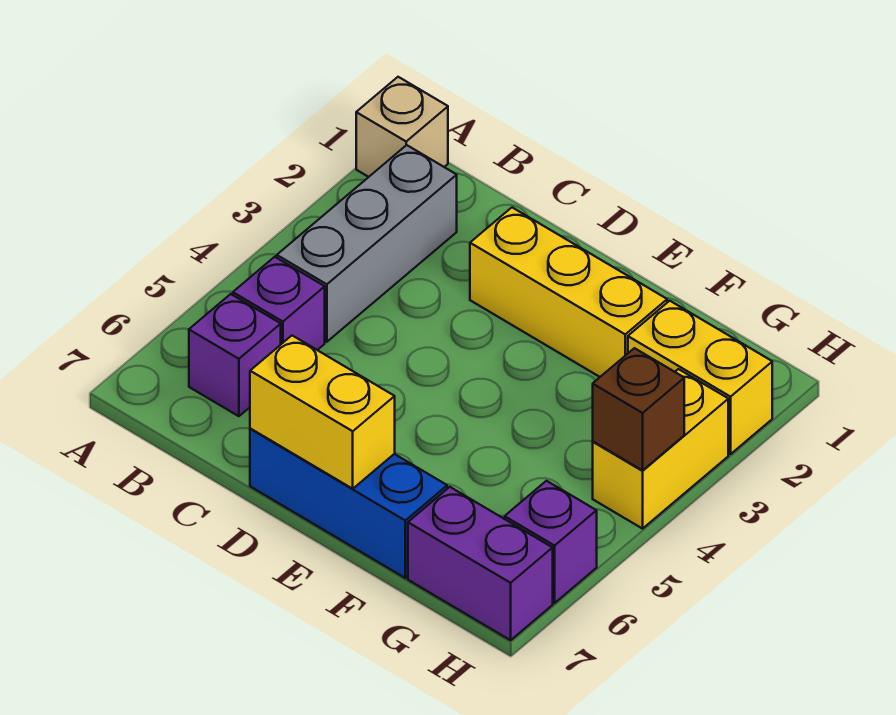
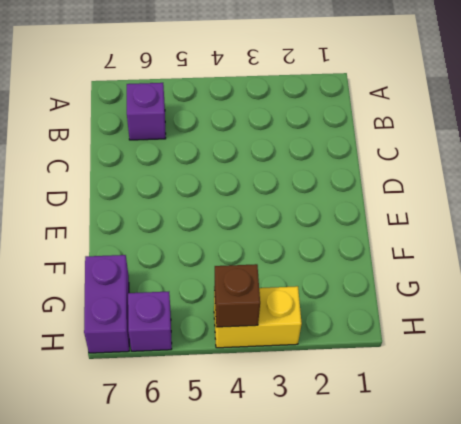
none -> tan brick A1 level 1
none -> grey brick B2:B4 level 1
none -> purple brick B5 level 1

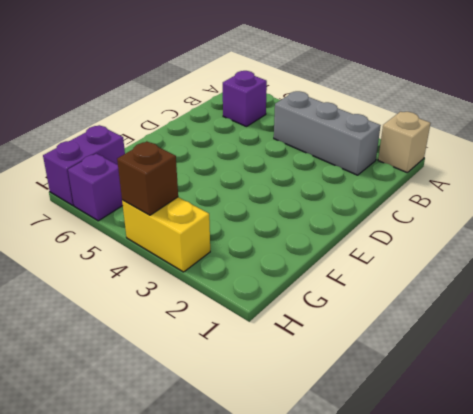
none -> purple brick B5 level 1
none -> yellow brick D2:F2 level 1
none -> blue brick D7:F7 level 1

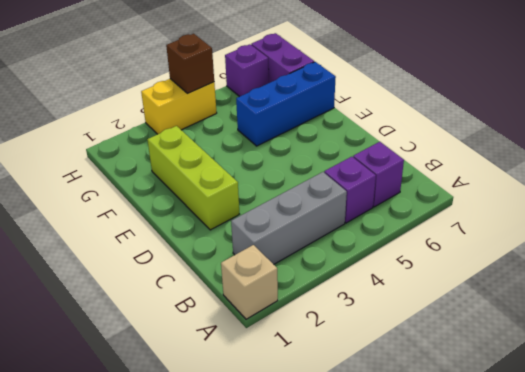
lime brick D2:F2 level 1 -> yellow brick D2:F2 level 1
blue brick F5:F7 level 1 -> blue brick D7:F7 level 1
none -> yellow brick G2:H2 level 1
none -> yellow brick D7:E7 level 2

